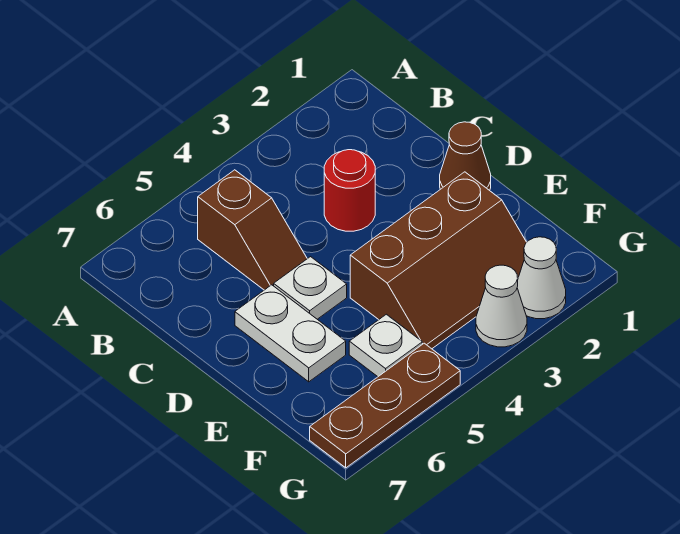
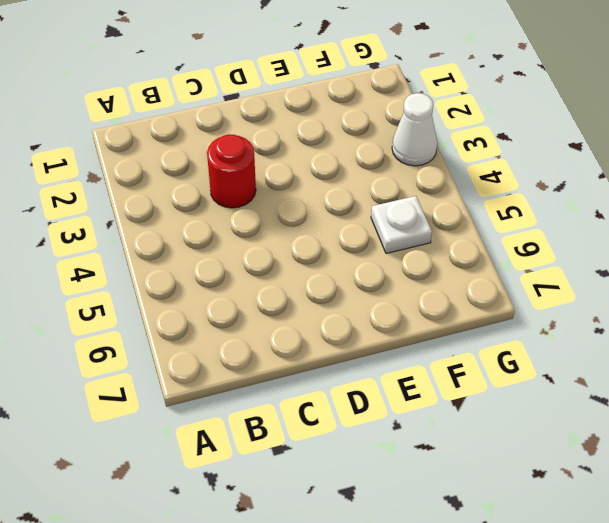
none -> brown slope B5:C5 level 1 top B
none -> brown cone D1 level 1

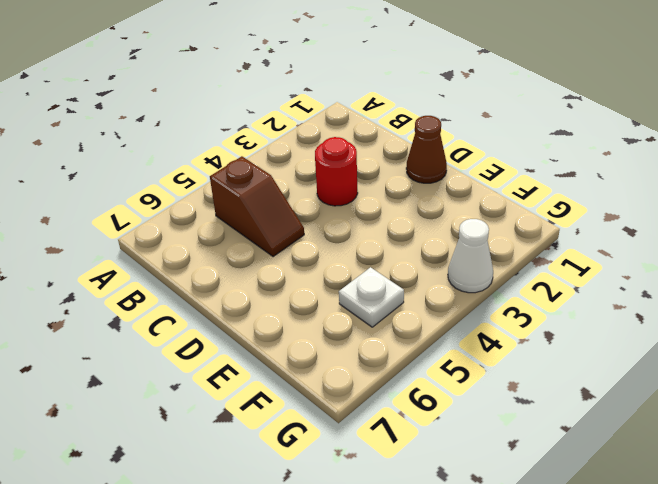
none -> white plate D5 level 1
none -> white plate D6:E6 level 1

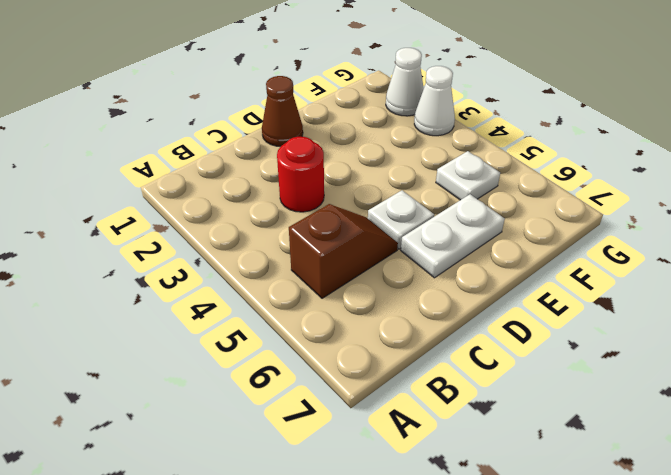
none -> brown slope E2:F4 level 1 top E
none -> brown plate G5:G7 level 1

